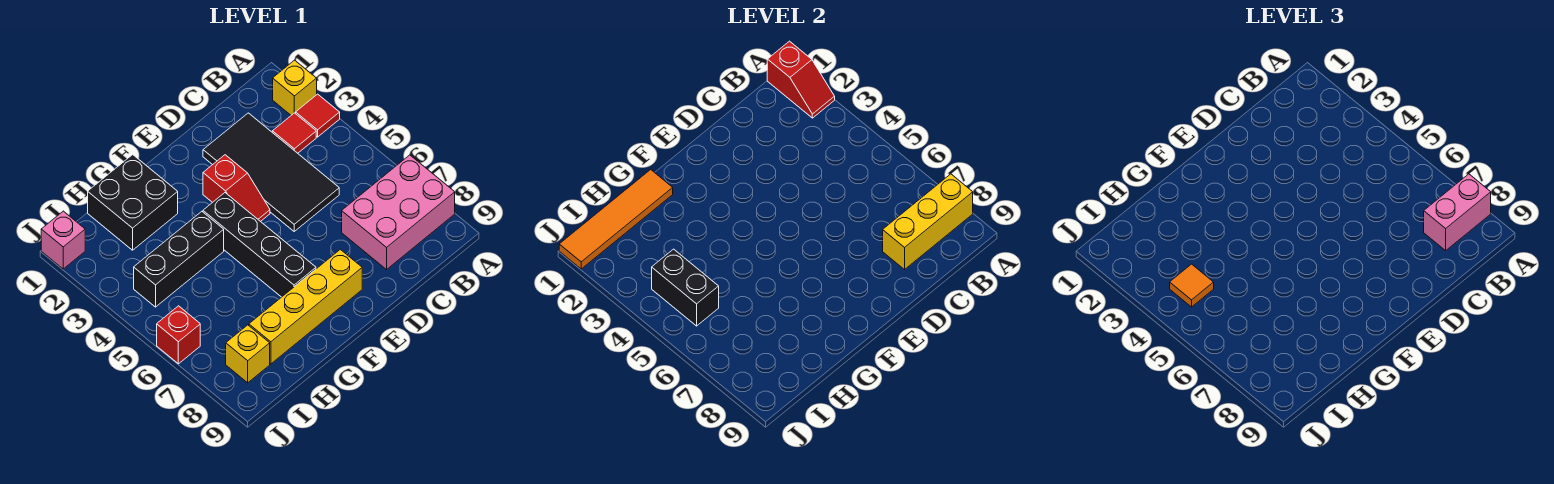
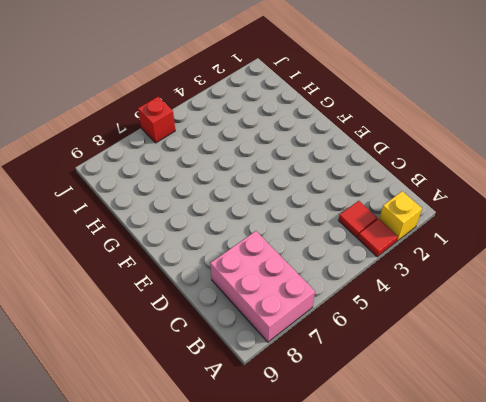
none -> black tile C2:D5 level 1
none -> red slope E3:E4 level 1 top 3
none -> yellow brick E8:H8 level 1

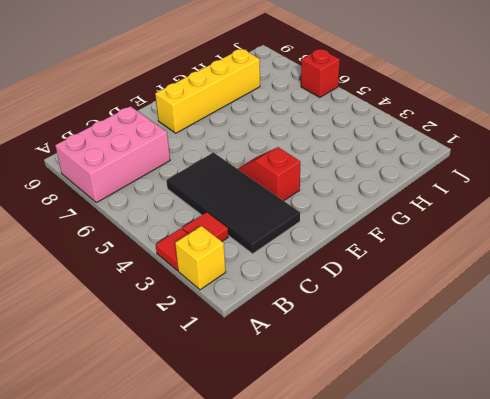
none -> black brick F4:F7 level 1
none -> black brick G1:H2 level 1
none -> black brick G4:I4 level 1

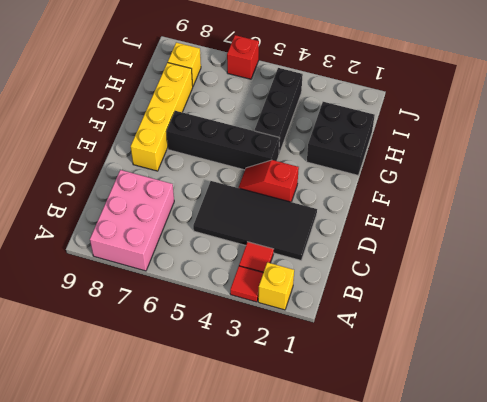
none -> pink brick J1 level 1
none -> red slope A1:A2 level 2 top 1
none -> yellow brick A8:C8 level 2

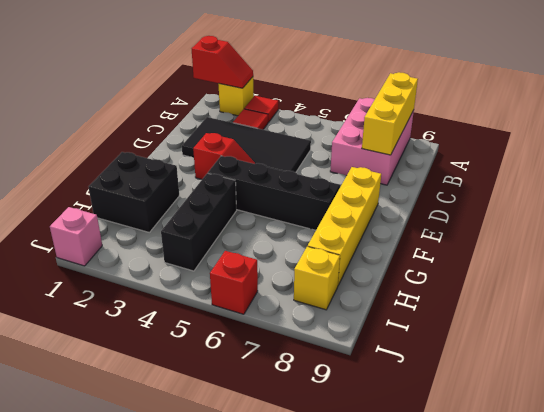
none -> orange tile G1:J1 level 2
none -> black brick I4:I5 level 2
none -> pink brick A8:B8 level 3

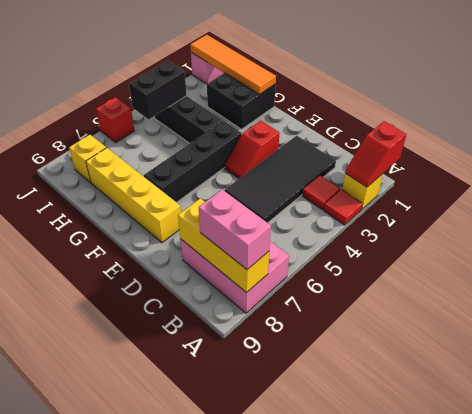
none -> orange tile I4 level 3

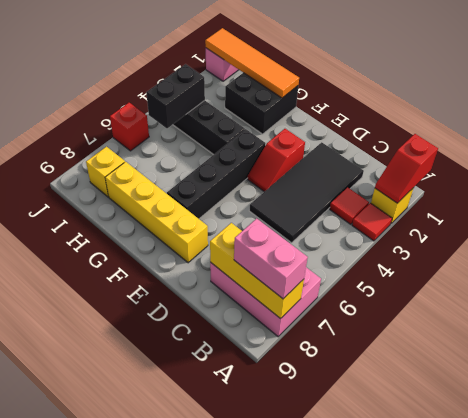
none -> orange tile I4 level 3

